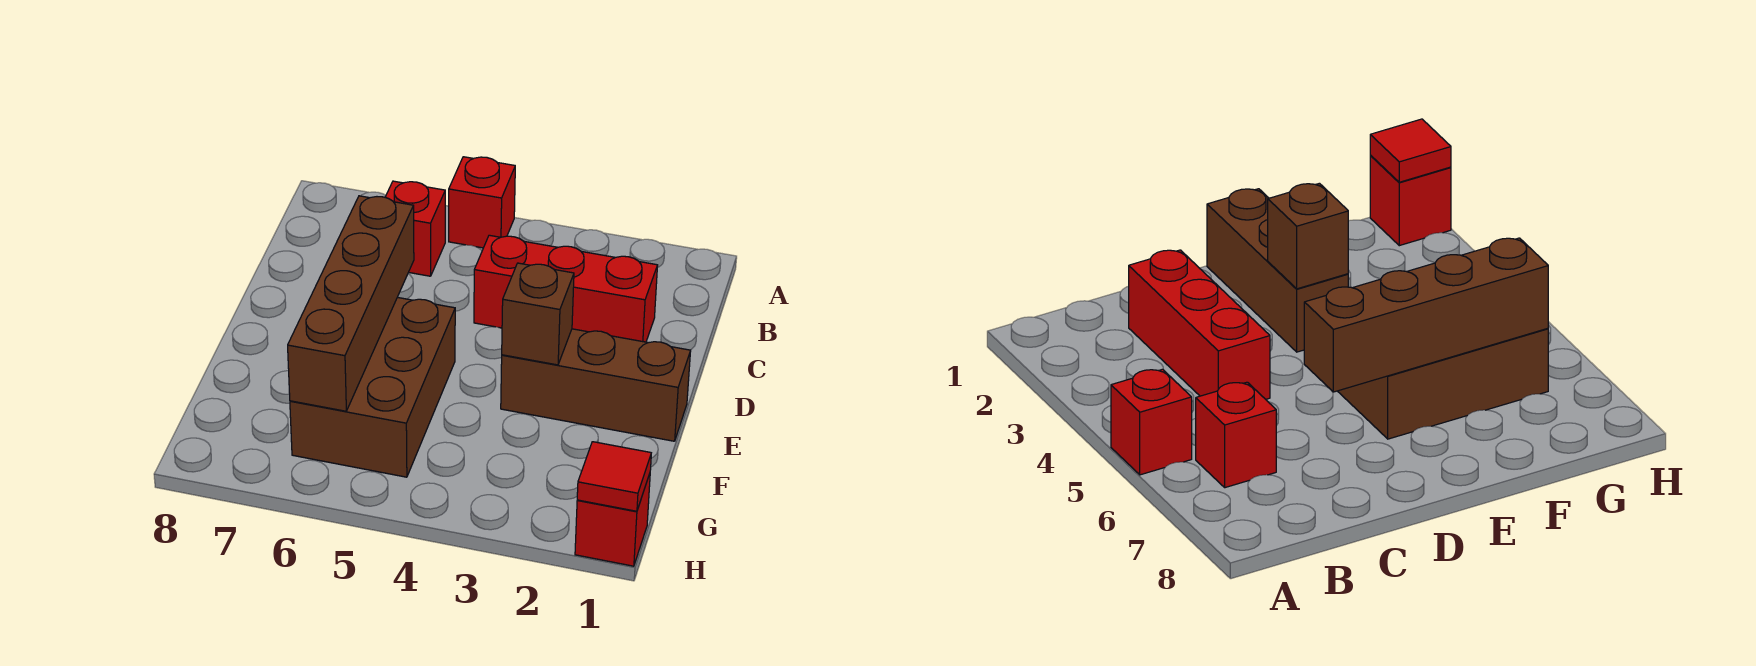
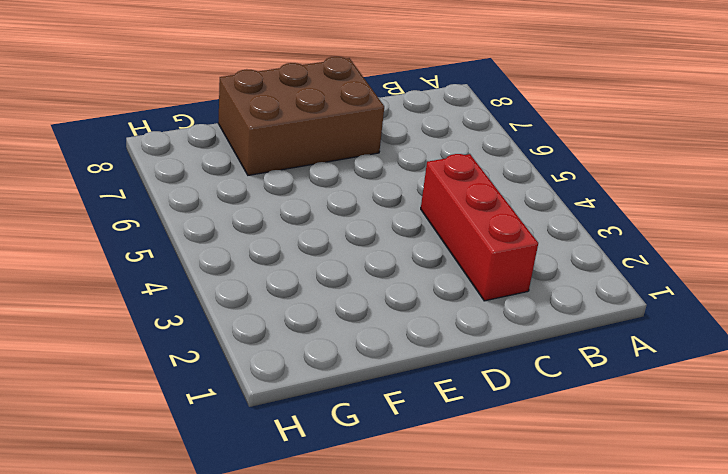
brown brick D7:F8 level 1 -> brown brick E5:G6 level 1
none -> red brick A5 level 1
none -> red brick B6 level 1

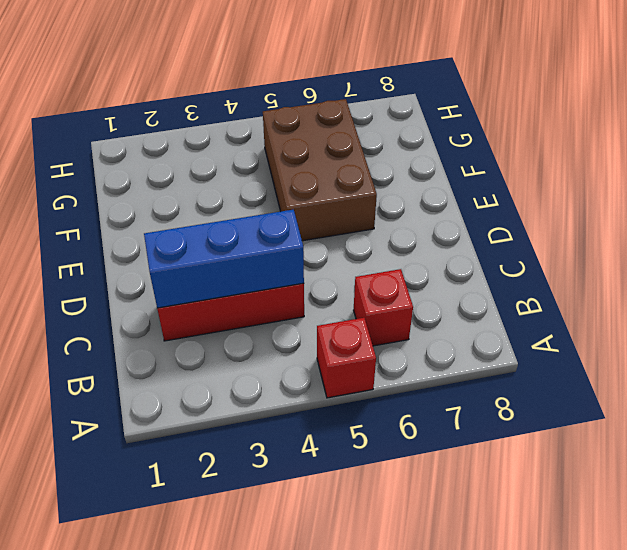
blue brick C2:C4 level 2 -> none
none -> brown brick E1:E3 level 1
none -> red brick H1 level 1

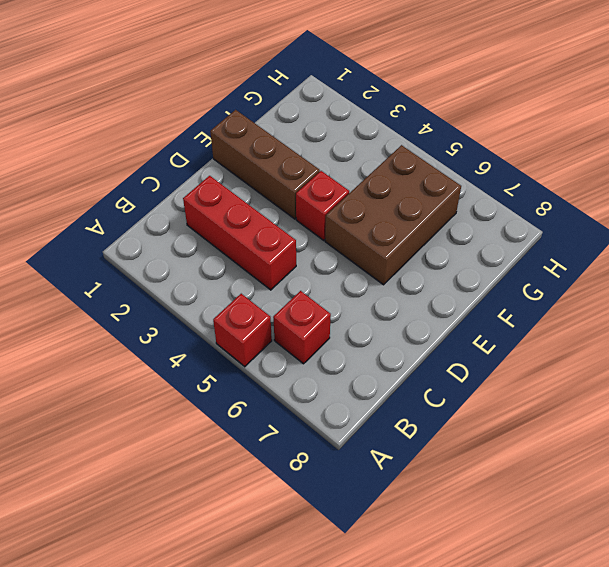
red brick E4 level 1 -> red brick H1 level 1
none -> brown brick D6:G6 level 2
none -> brown brick E3 level 2

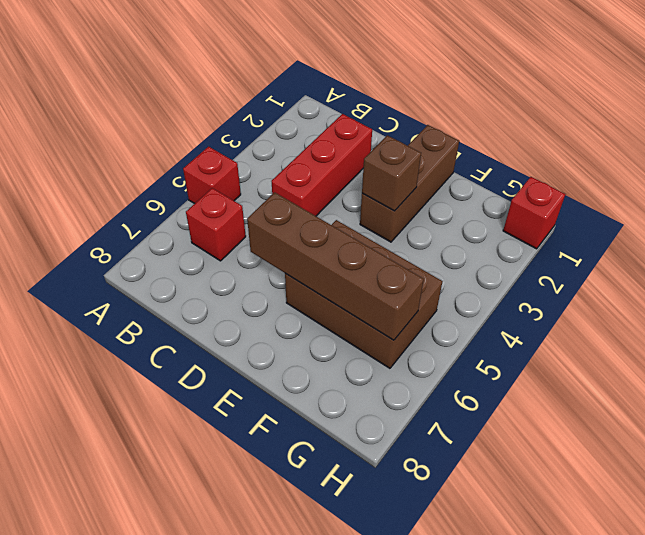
none -> red tile H1 level 2

